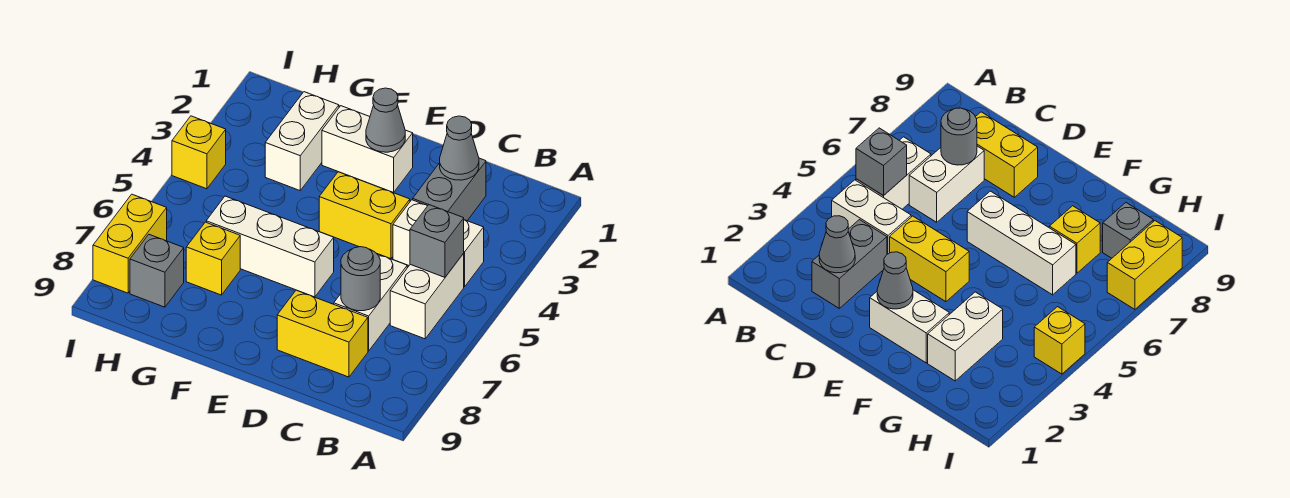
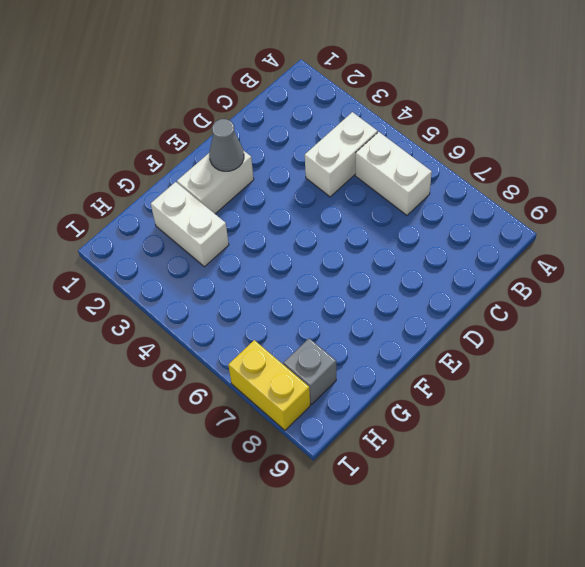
none -> grey brick C2:C3 level 1
none -> white brick C6:C7 level 1
none -> yellow brick C8:D8 level 1

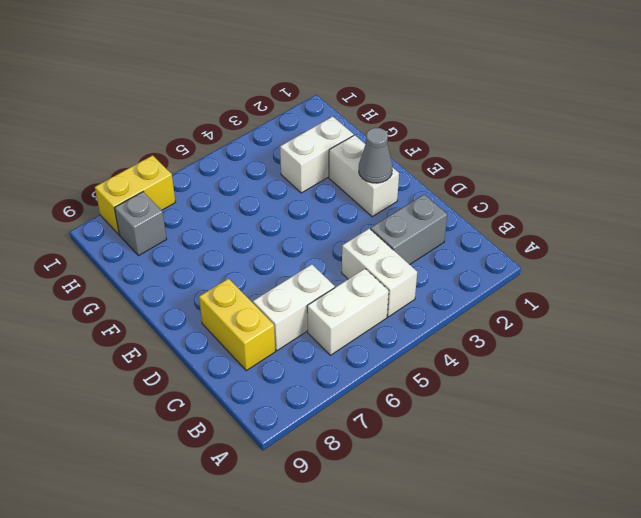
none -> yellow brick D4:E4 level 1
none -> white brick E6:G6 level 1
none -> yellow brick G7 level 1

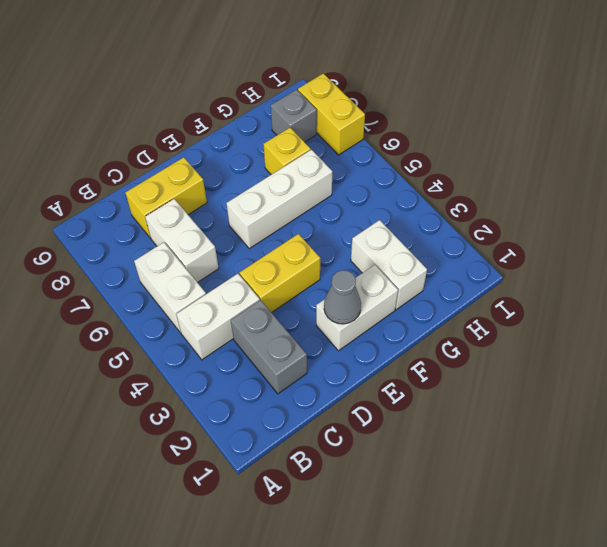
none -> yellow brick I4 level 1
none -> grey brick B5 level 2
none -> grey cone C2 level 2

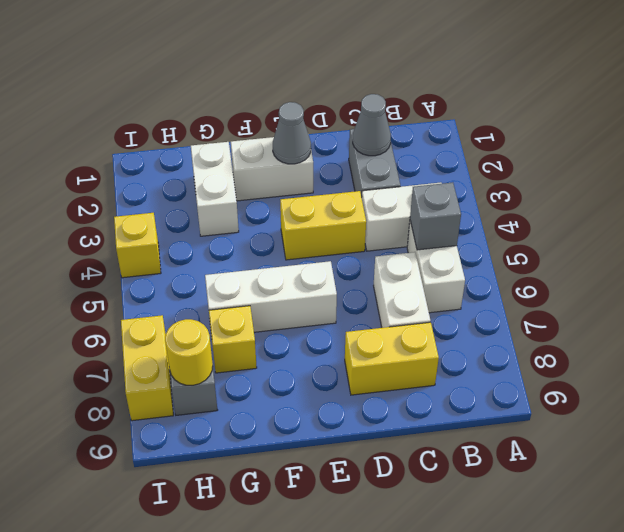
yellow round brick H8 level 2 -> none
none -> grey round brick C7 level 2

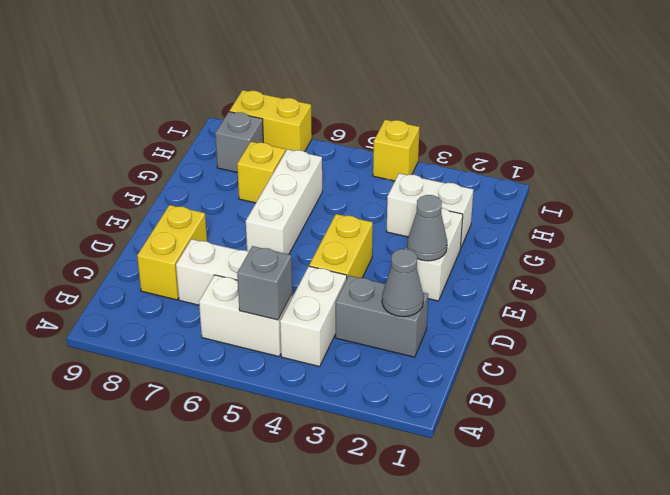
none -> grey round brick C7 level 2

